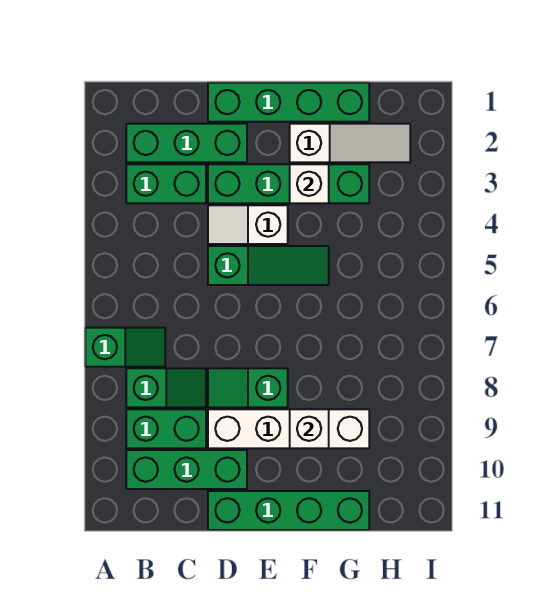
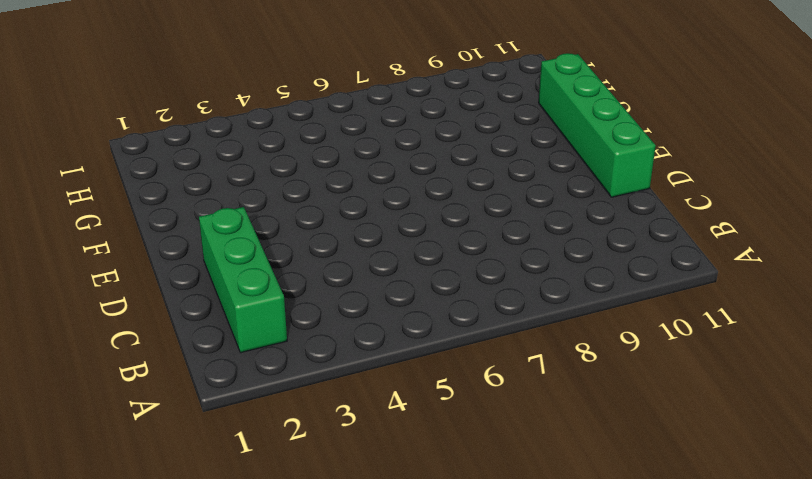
none -> green slope A7:B7 level 1 top A
none -> green brick B3:C3 level 1
none -> green slope B8:C8 level 1 top B

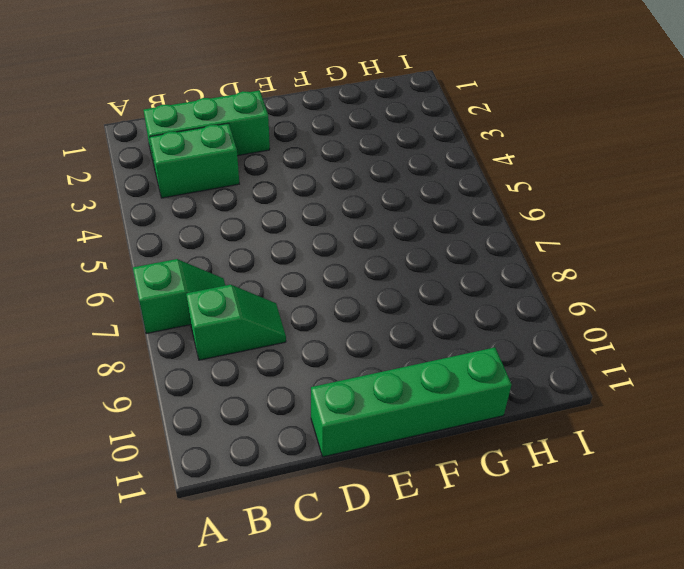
none -> green brick B9:C9 level 1
none -> green brick B10:D10 level 1
none -> green brick D1:G1 level 1

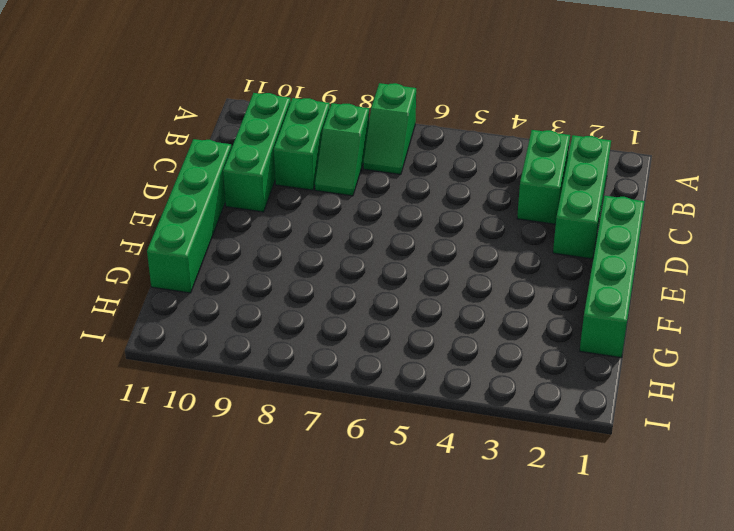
none -> green brick D3:G3 level 1
none -> white slope D4:E4 level 1 top E
none -> green slope D5:F5 level 1 top D

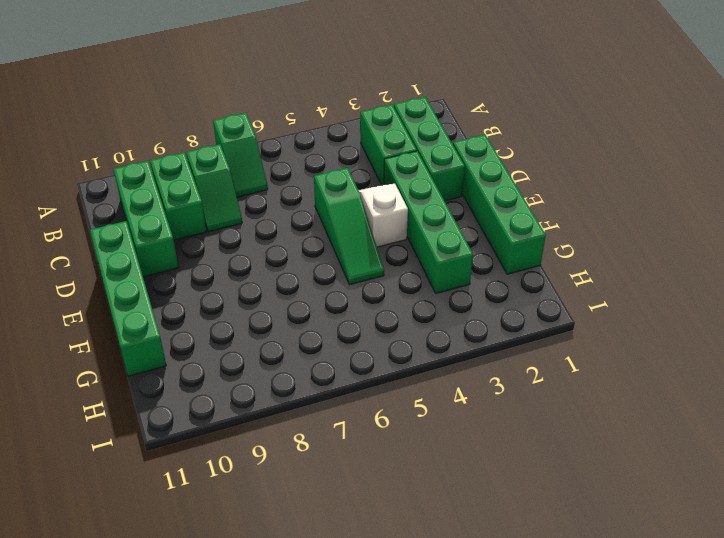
none -> green slope D8:E8 level 1 top E
none -> white brick D9:G9 level 1
none -> white slope F2:H2 level 1 top F

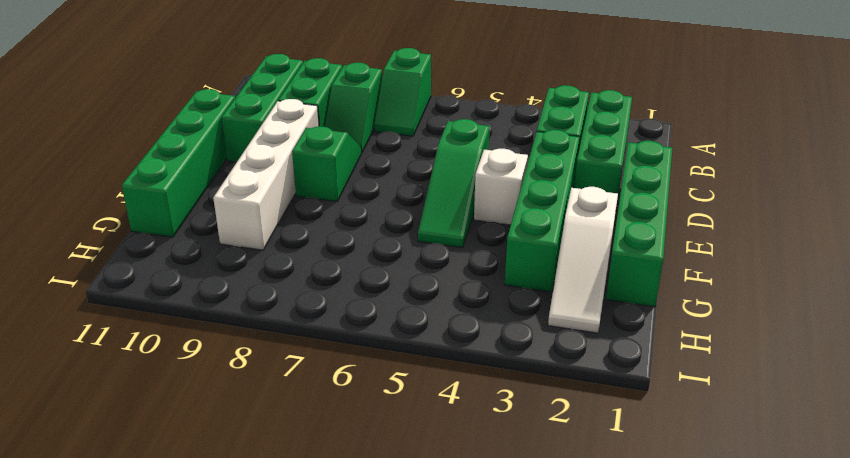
none -> white brick F3 level 2
none -> white brick F9 level 2

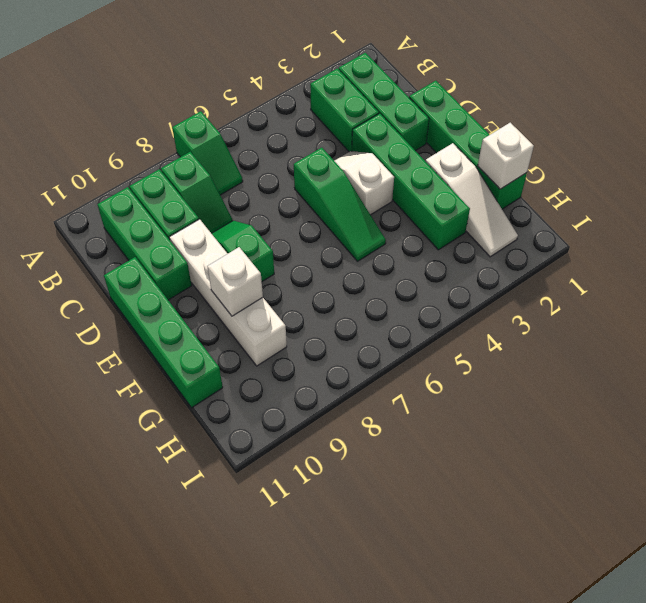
white brick G1 level 2 -> white brick F3 level 2

